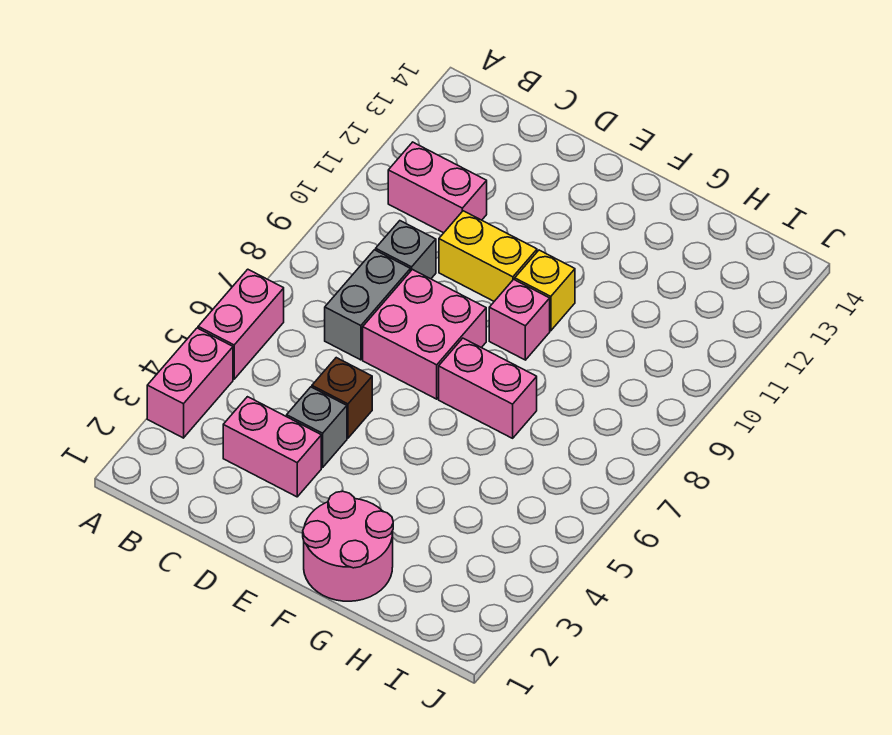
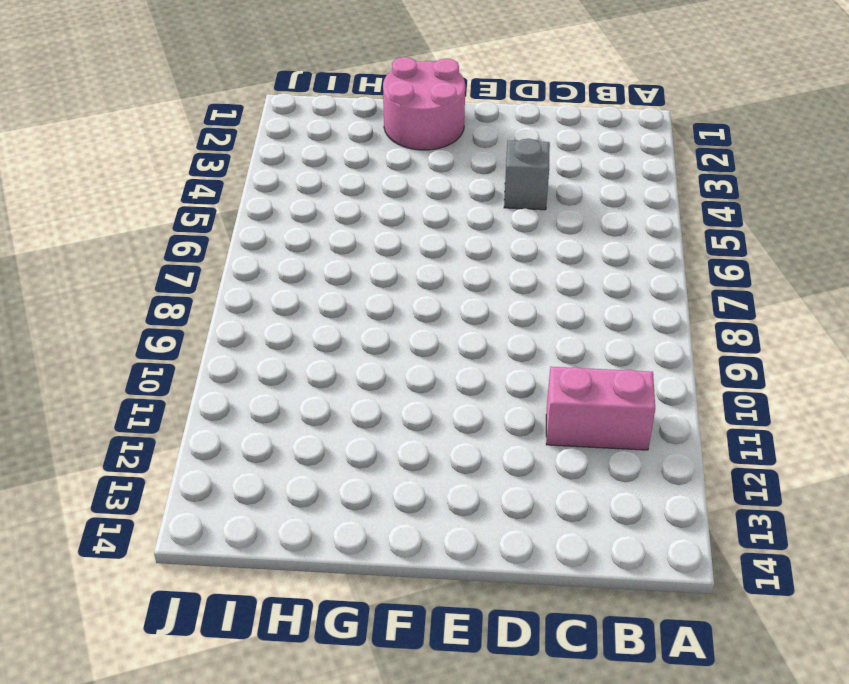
none -> pink brick A3:A4 level 1
none -> pink brick A5:A6 level 1
none -> pink brick C3:D3 level 1

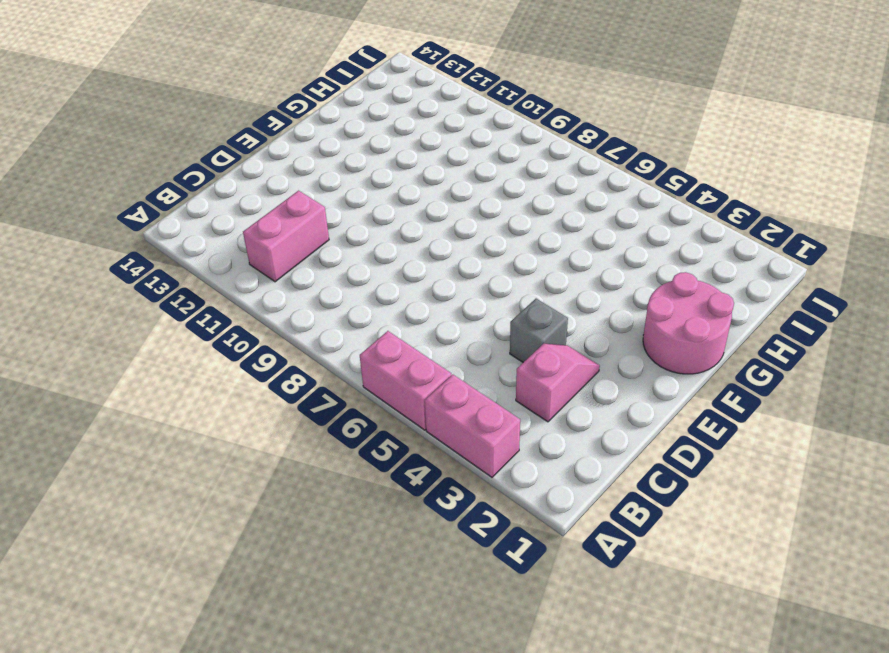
pink slope C3:D3 level 1 top C -> pink brick C3:D3 level 1
none -> grey brick C7:C8 level 1
none -> grey brick C9 level 1
none -> brown brick D5 level 1

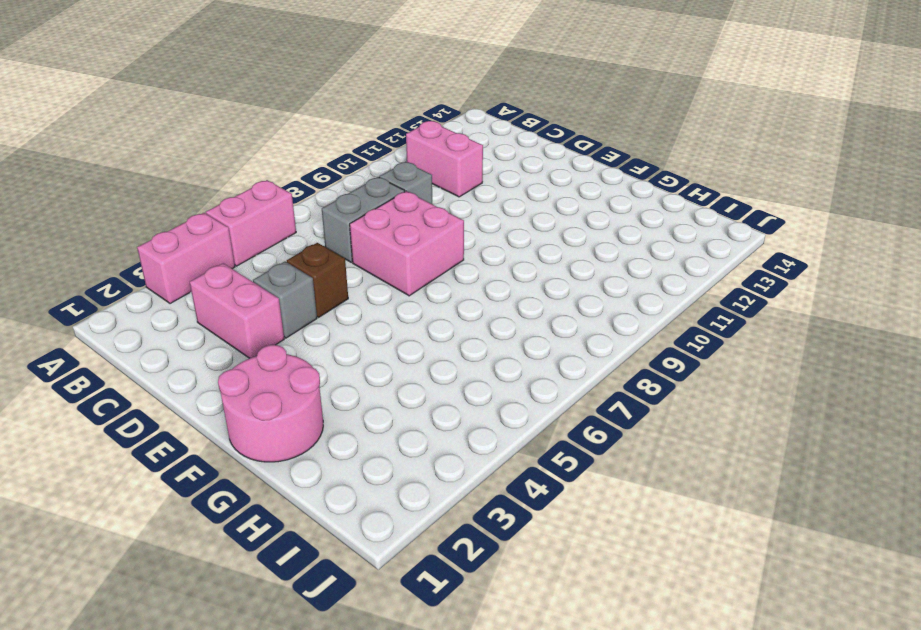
none -> yellow brick D10:E10 level 1
none -> pink brick F7:G7 level 1
none -> pink brick F9 level 1

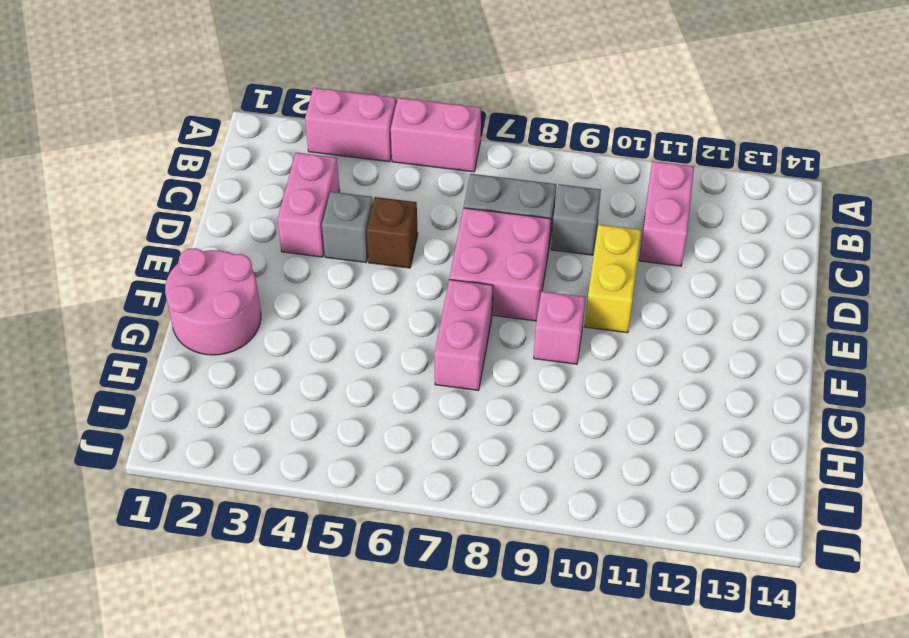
none -> yellow brick F10 level 1

